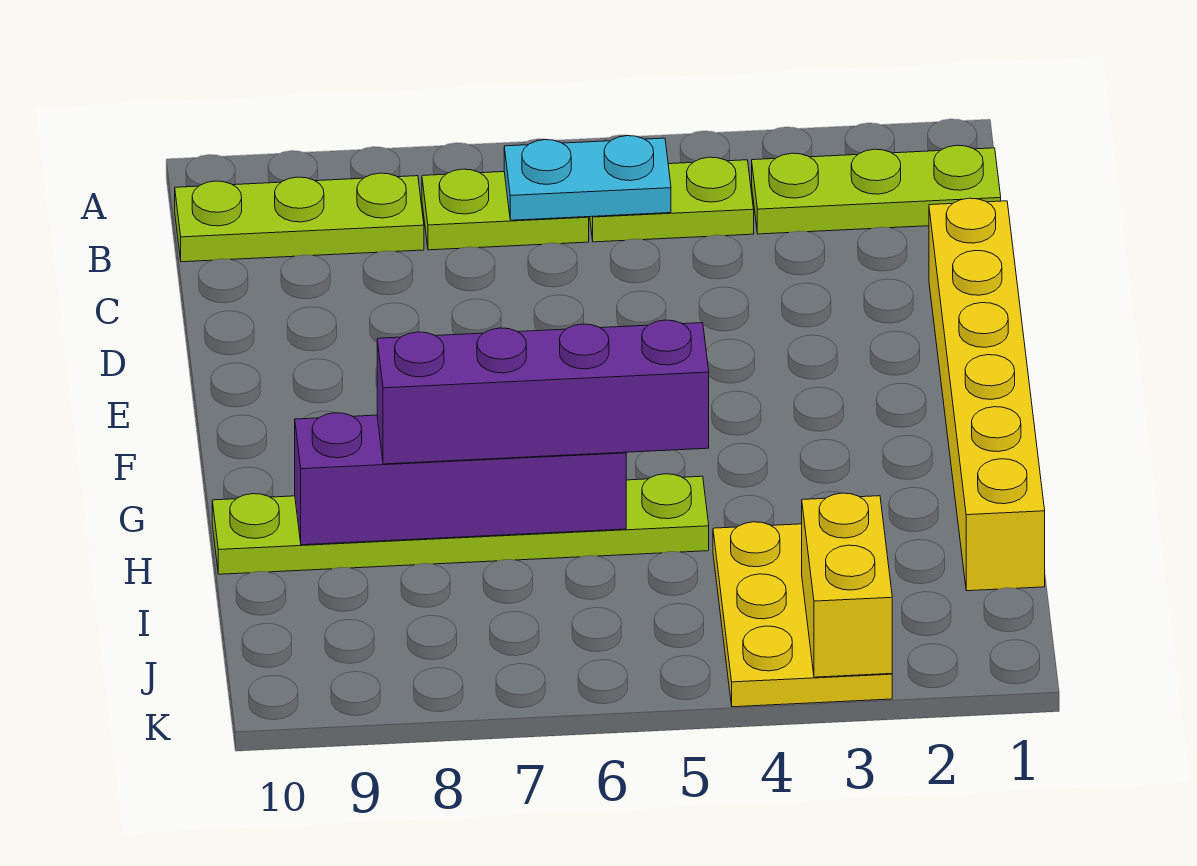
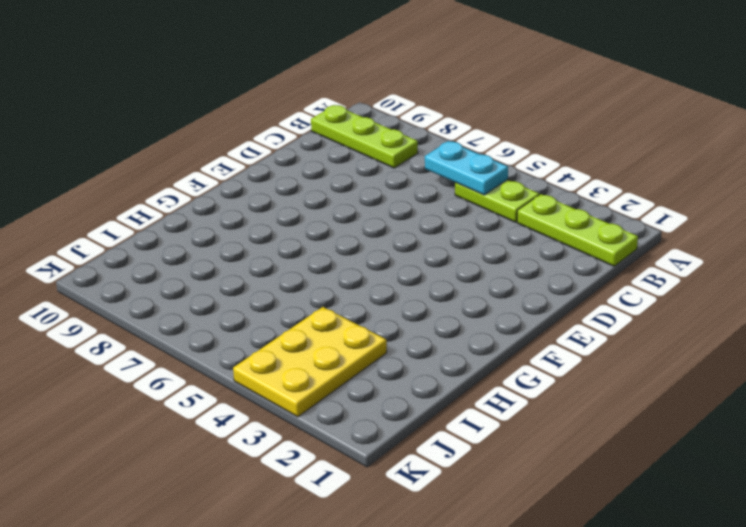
none -> lime plate B6:B7 level 1
none -> yellow brick D1:I1 level 1

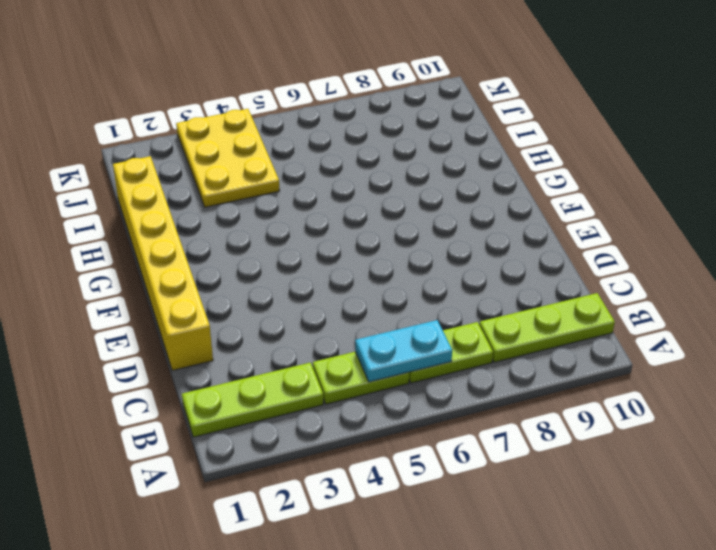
none -> lime plate H5:H10 level 1
none -> purple brick H6:H9 level 2

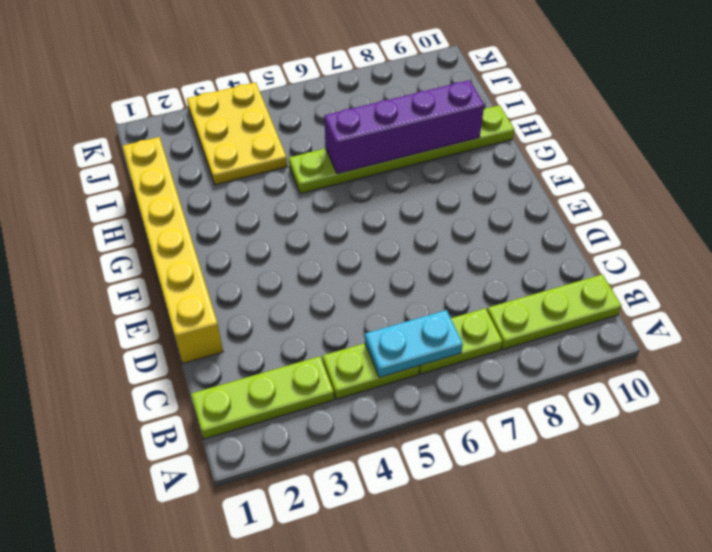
none -> yellow brick J3:K3 level 2
none -> purple brick H5:H8 level 3

